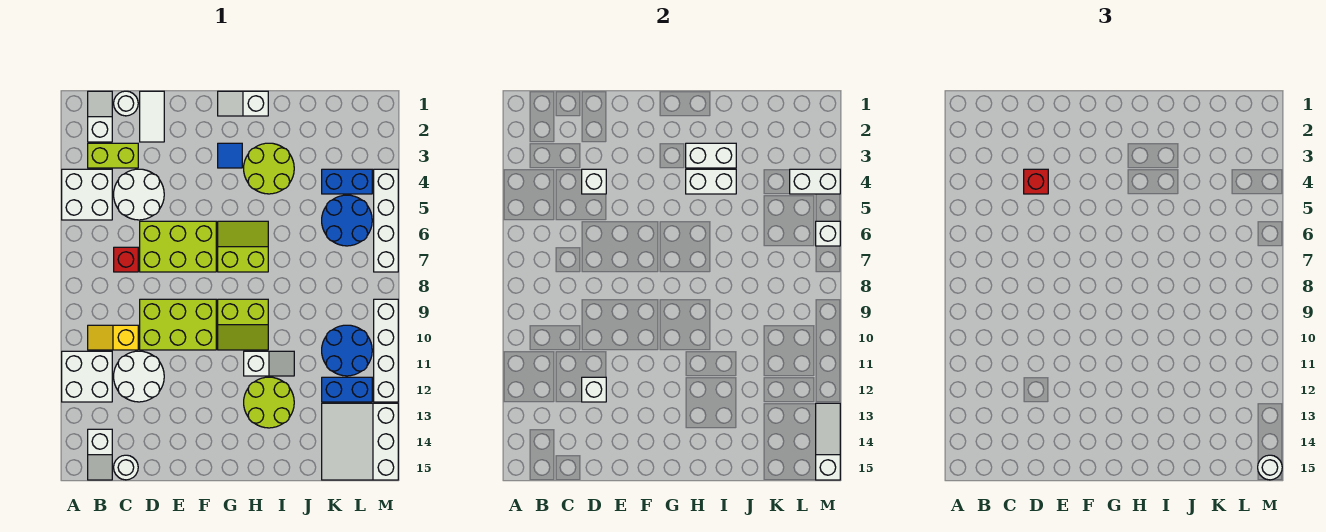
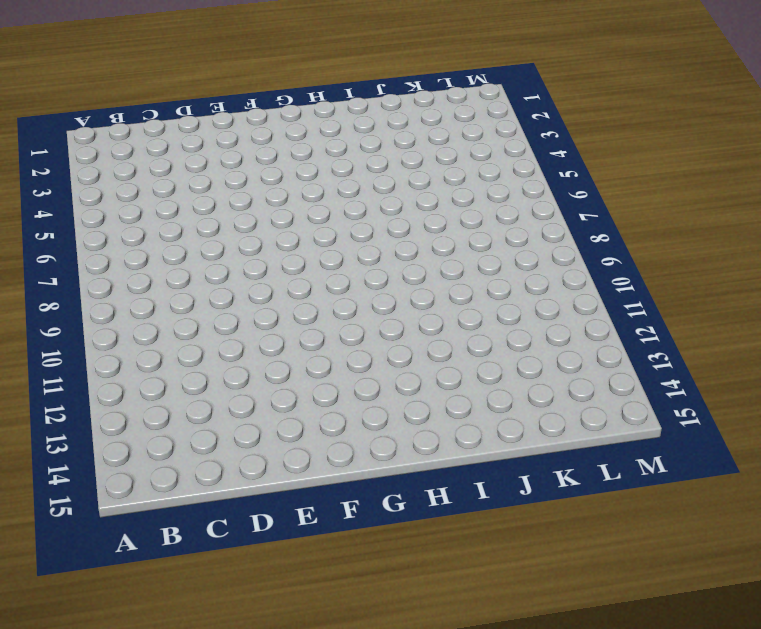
none -> white brick A4:B5 level 1
none -> white brick A11:B12 level 1
none -> white slope B1:B2 level 1 top 2
none -> lime brick B3:C3 level 1

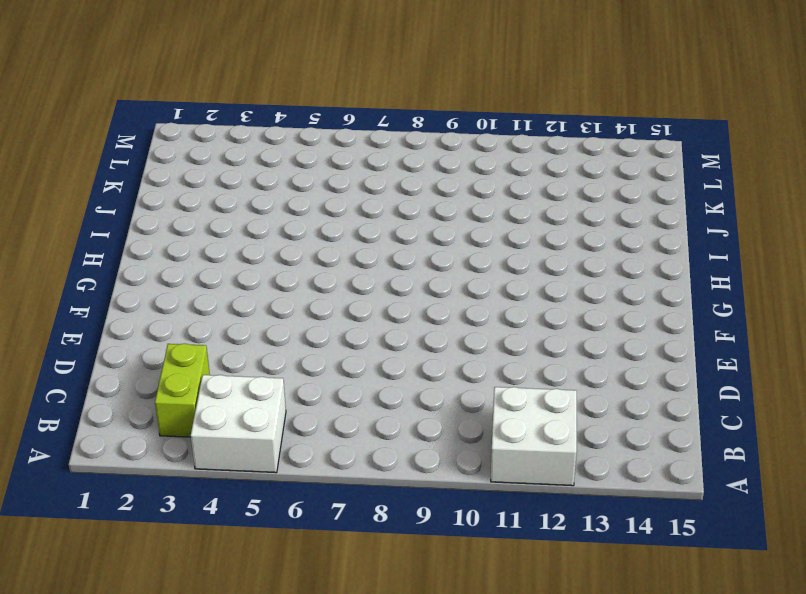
none -> white slope B1:B2 level 1 top 2
none -> yellow slope B10:C10 level 1 top C
none -> white slope B14:B15 level 1 top 14
none -> white round brick C1 level 1

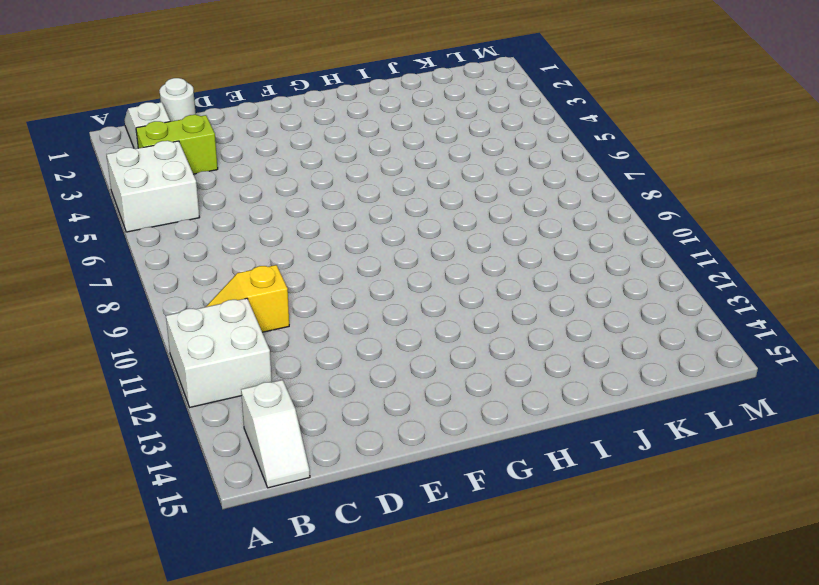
none -> white round brick C4:D5 level 1
none -> red brick C7 level 1
none -> white round brick C11:D12 level 1
none -> white round brick C15 level 1

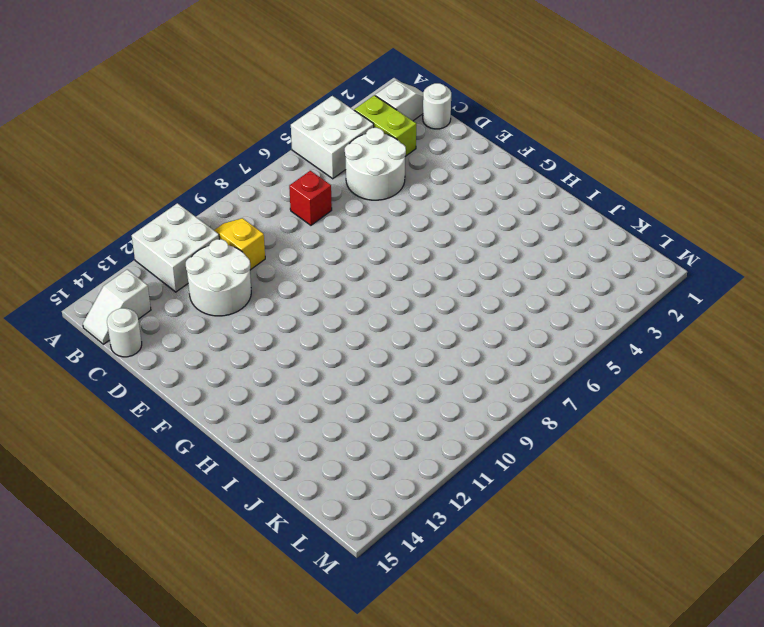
none -> white tile D1:D2 level 1
none -> lime brick D6:F7 level 1
none -> lime brick D9:F10 level 1
none -> white slope G1:H1 level 1 top H

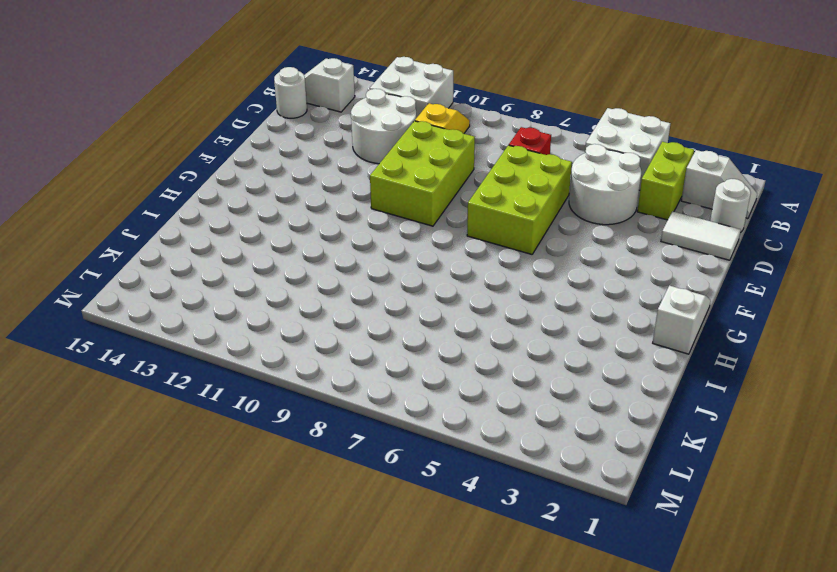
none -> blue tile G3 level 1
none -> lime slope G6:H7 level 1 top 7
none -> lime slope G9:H10 level 1 top 9
none -> lime round brick H3:I4 level 1

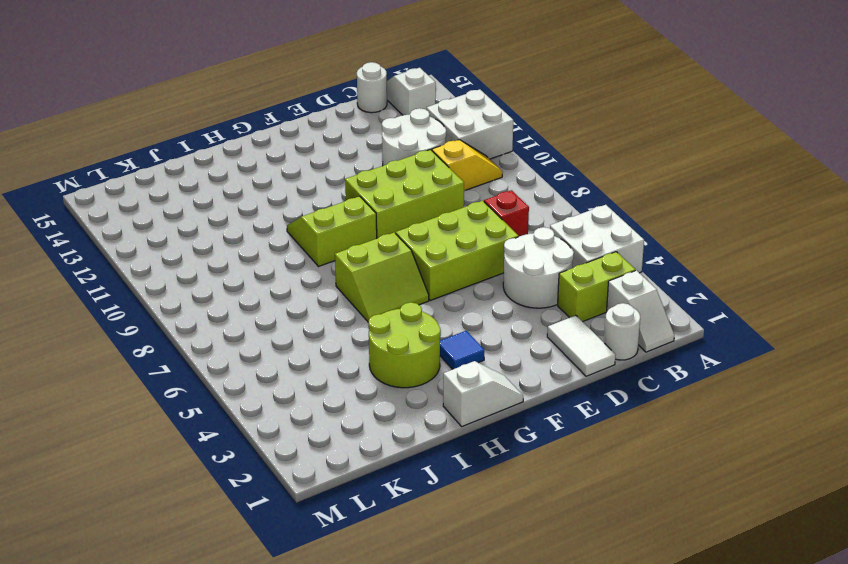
none -> white slope H11:I11 level 1 top H
none -> lime round brick H12:I13 level 1
none -> blue brick K4:L4 level 1
none -> blue round brick K5:L6 level 1

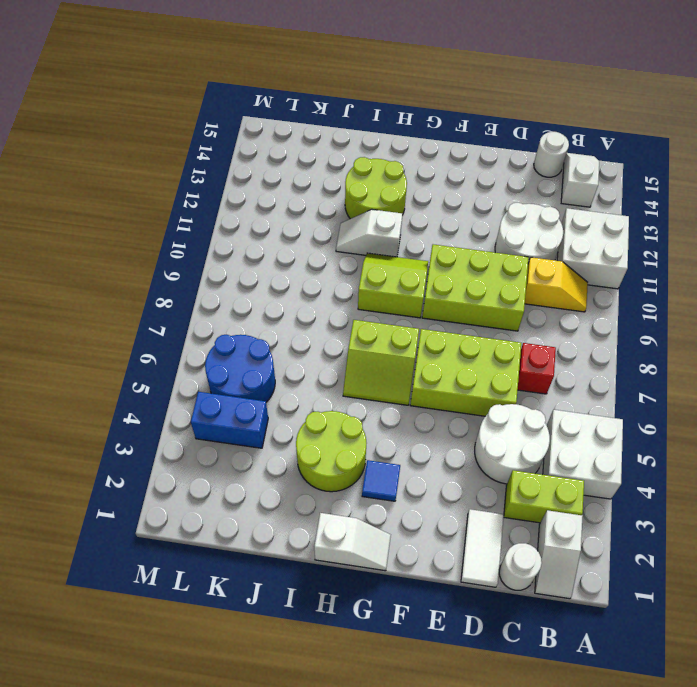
none -> blue round brick K10:L11 level 1
none -> blue brick K12:L12 level 1
none -> white slope K13:M15 level 1 top M
none -> white brick M4:M7 level 1

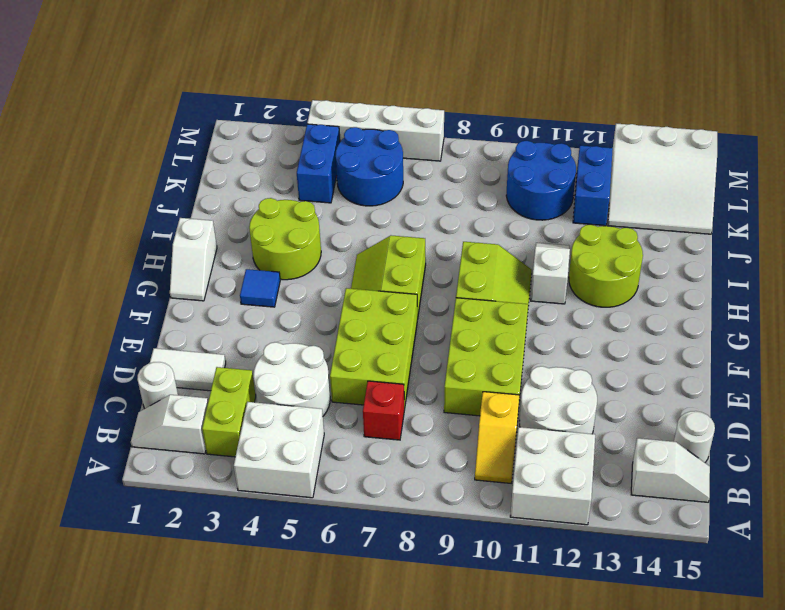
none -> white brick M9:M12 level 1
none -> white brick D4 level 2
none -> white brick D12 level 2
none -> white brick H3:I3 level 2

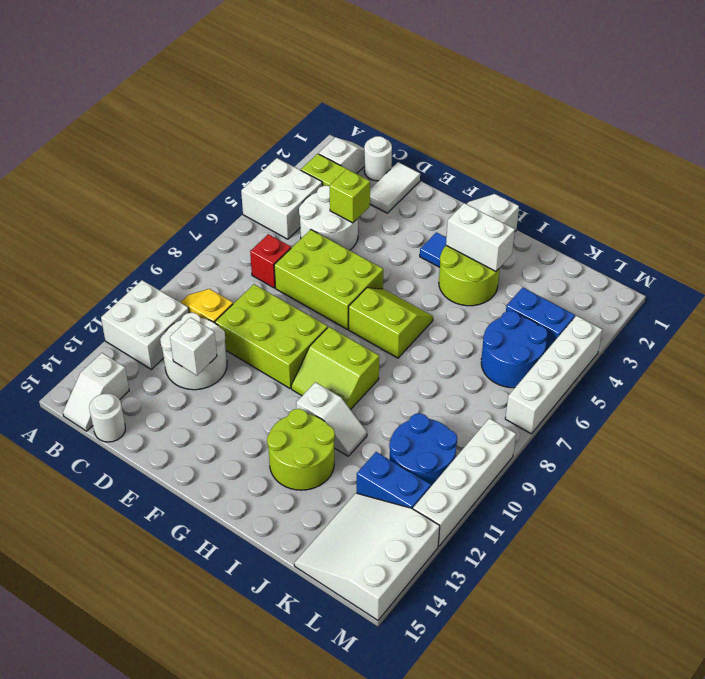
lime brick D4 level 2 -> white brick D4 level 2
none -> white brick H4:I4 level 2
none -> white brick L4:M4 level 2
none -> white brick M6 level 2
none -> white slope M13:M15 level 2 top 15

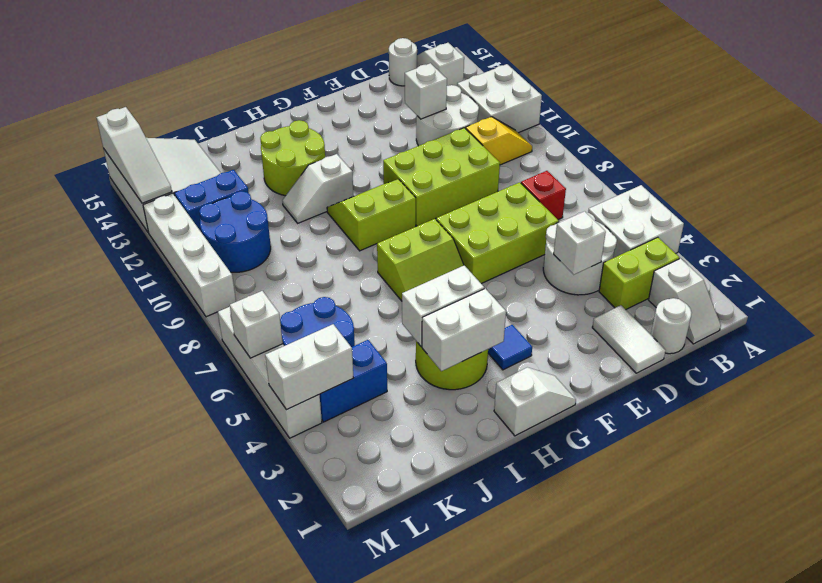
none -> red brick D4 level 3
none -> white round brick M15 level 3

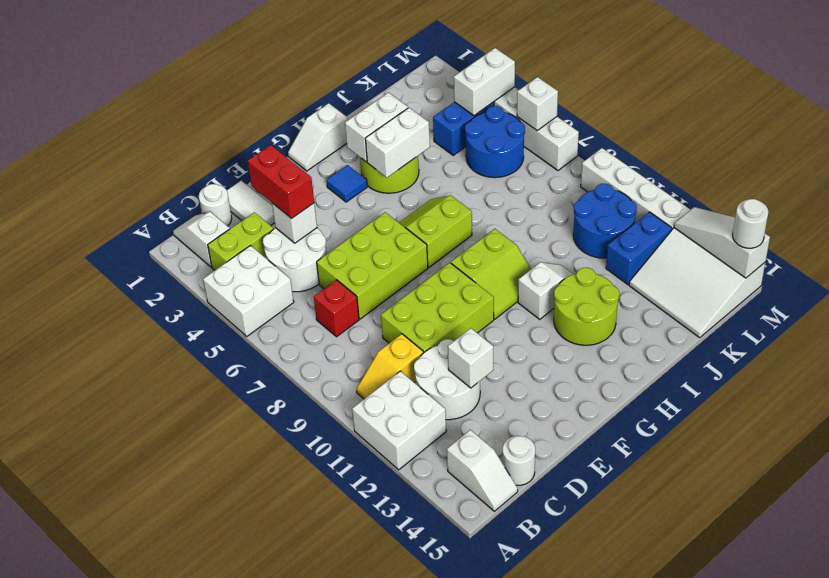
red brick D3:D4 level 3 -> red brick D4 level 3

